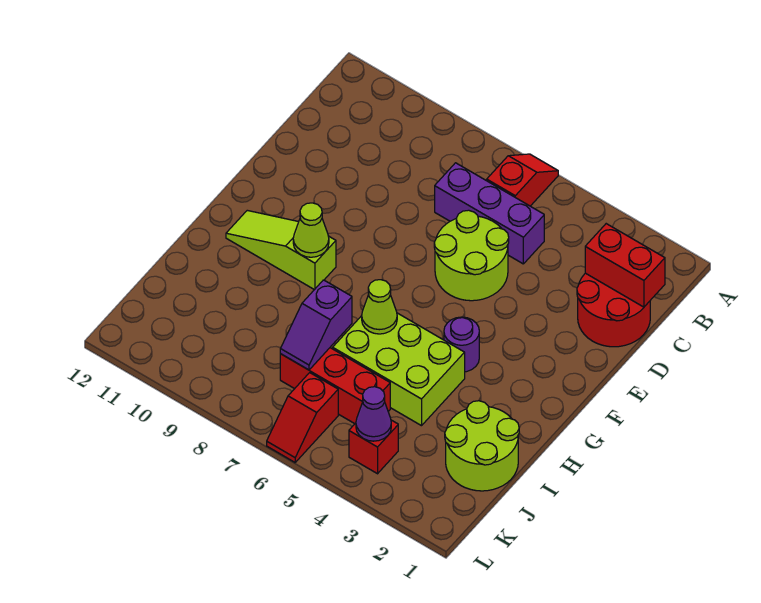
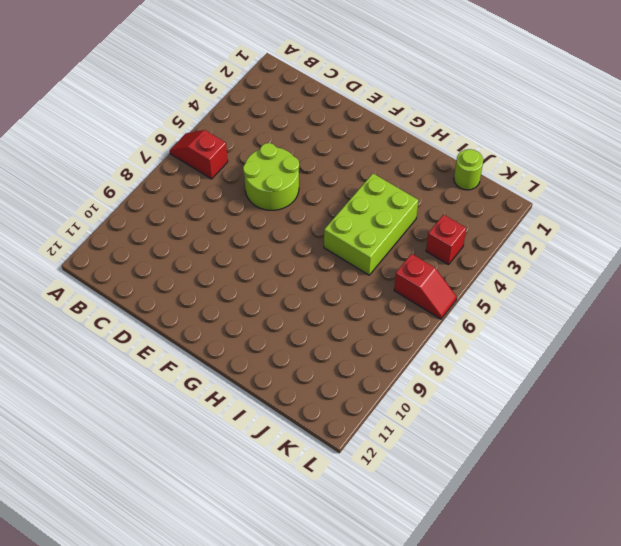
lime round brick J1 level 1 -> lime round brick I1:J2 level 1
none -> red round brick C1:D2 level 1
none -> purple brick C5:C7 level 1
none -> purple round brick G4 level 1

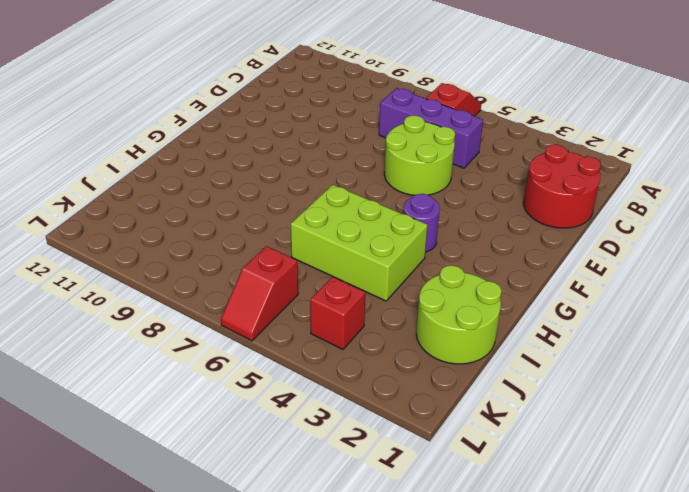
none -> lime slope G9:G11 level 1 top 9
none -> red brick J5:J7 level 1
none -> red brick C1:C2 level 2

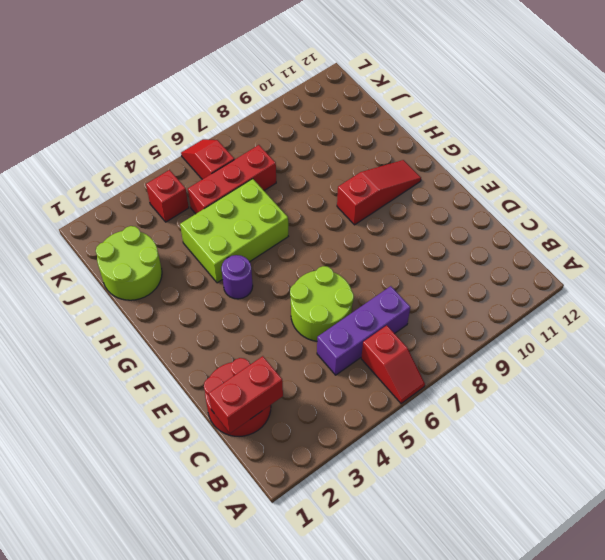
red slope G9:G11 level 1 top 9 -> lime slope G9:G11 level 1 top 9
none -> lime cone G9 level 2
none -> lime cone H6 level 2
none -> purple slope I7:J7 level 2 top I

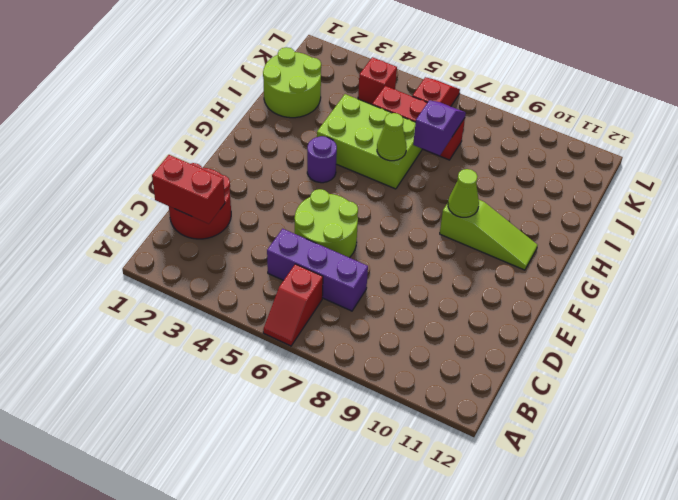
none -> purple cone K4 level 2

